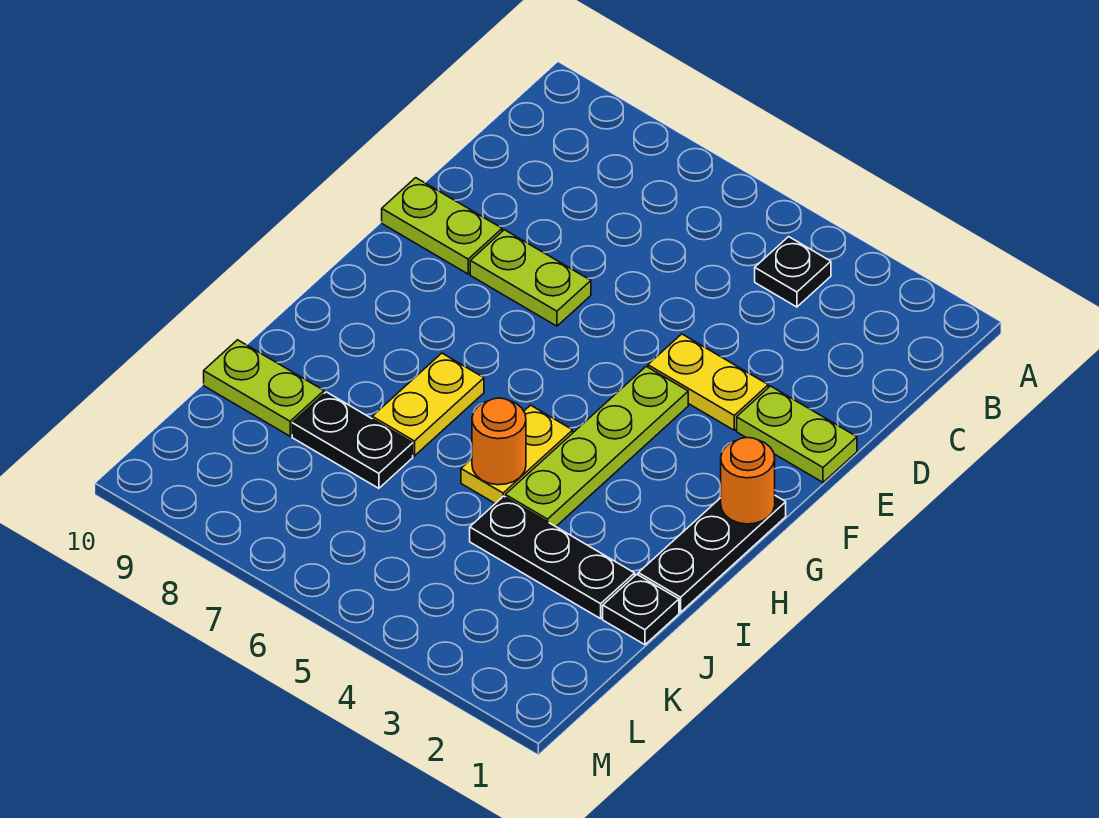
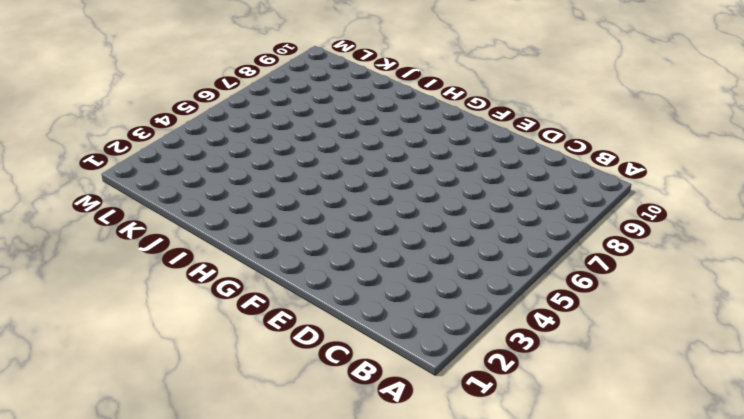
none -> black plate B4 level 1
none -> lime plate E1:E2 level 1
none -> yellow plate E3:E4 level 1

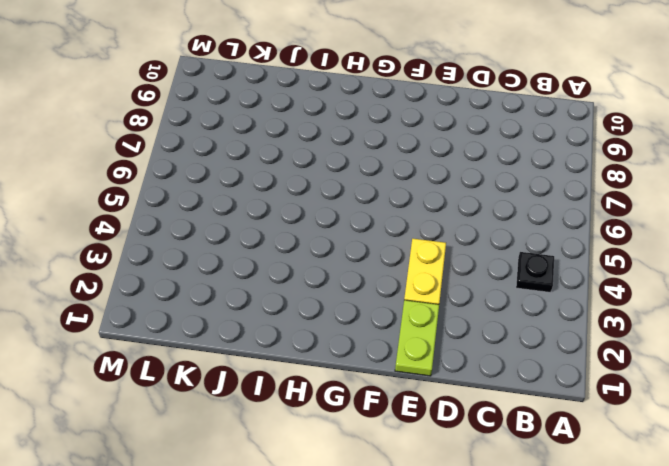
none -> lime plate E7:E8 level 1
none -> lime plate E9:E10 level 1
none -> lime plate F4:I4 level 1

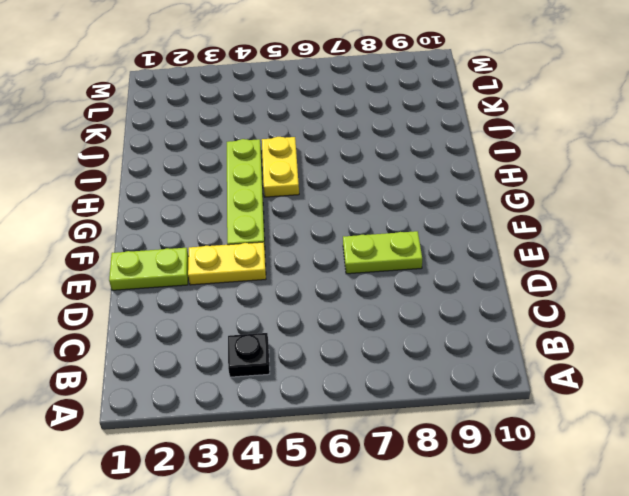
none -> lime plate E9:E10 level 1
none -> black plate G1:I1 level 1
none -> yellow plate H7:I7 level 1

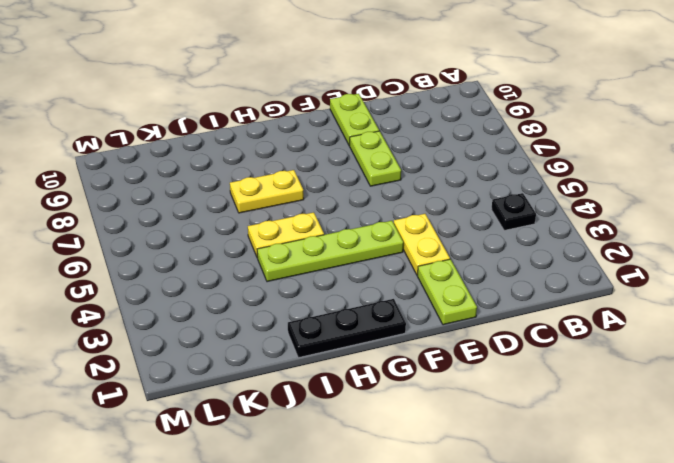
none -> black plate J1 level 1
none -> black plate J2:J4 level 1
none -> black plate J7:J8 level 1

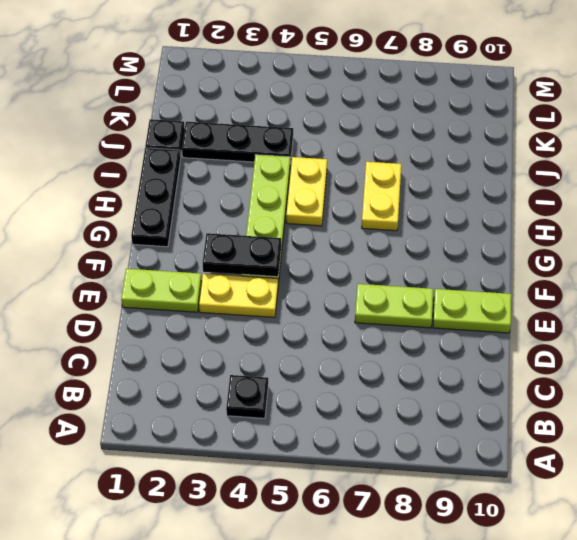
black plate F3:F4 level 2 -> black plate J7:J8 level 1
none -> lime plate J9:J10 level 1
none -> orange round brick G1 level 2
none -> orange round brick I5 level 2

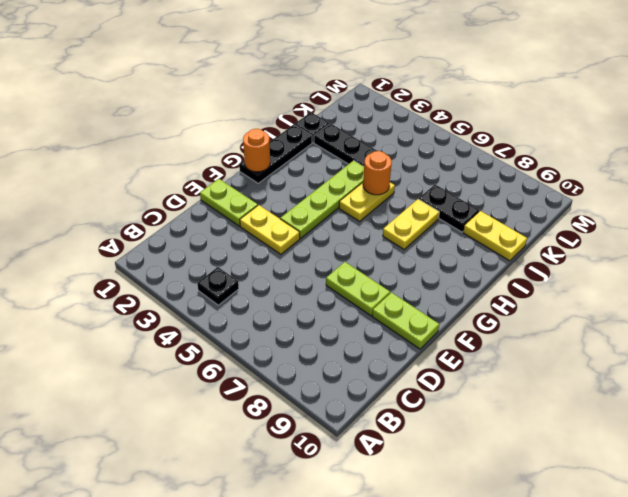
yellow plate J9:J10 level 1 -> lime plate J9:J10 level 1

